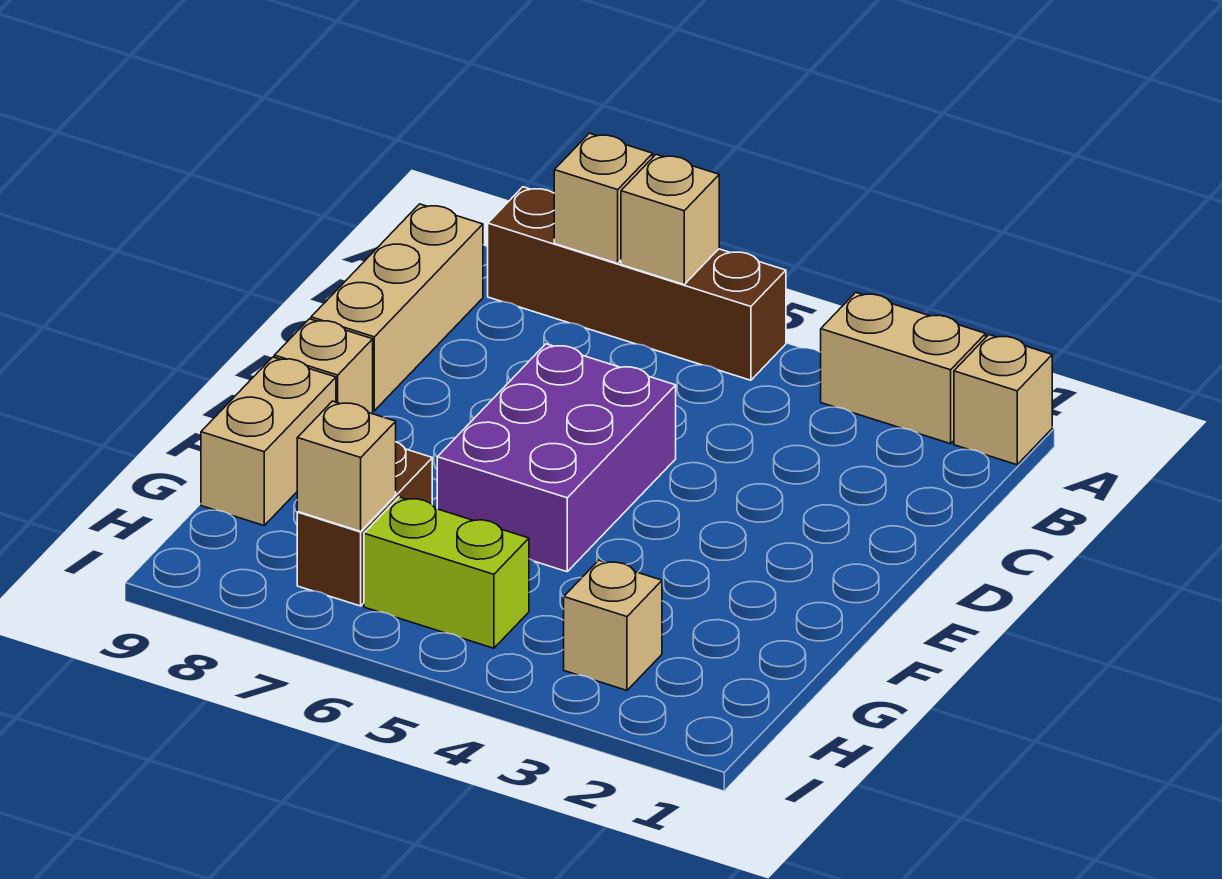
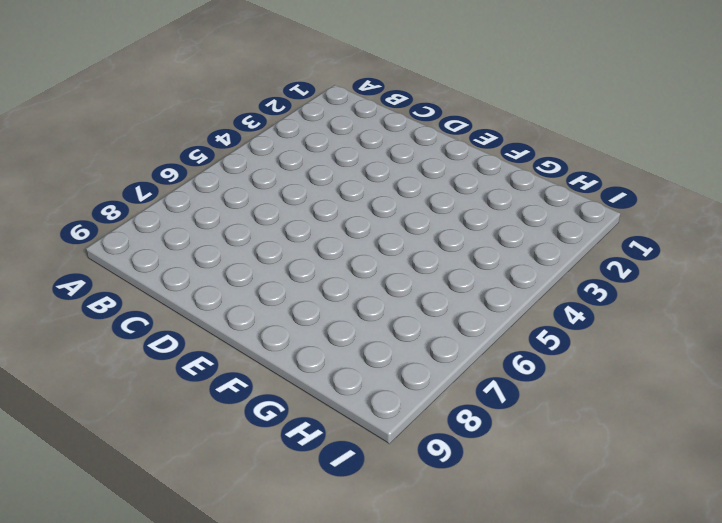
none -> tan brick A1 level 1
none -> tan brick A2:A3 level 1
none -> brown brick A5:A8 level 1

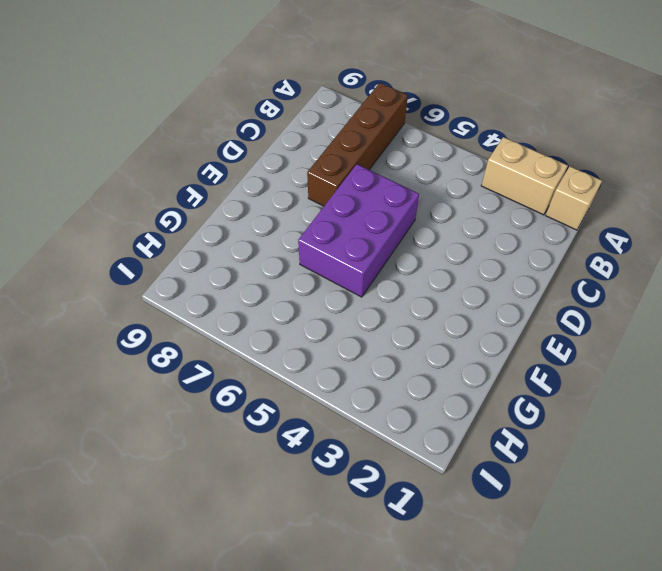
brown brick A7:D7 level 1 -> brown brick A5:A8 level 1
none -> tan brick B9:D9 level 1
none -> tan brick E9 level 1
none -> tan brick F9:G9 level 1

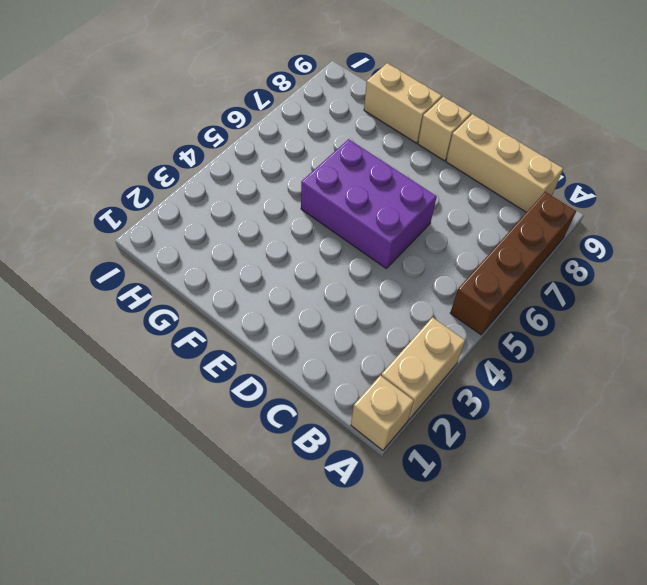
none -> brown brick G7:H7 level 1
none -> tan brick H3 level 1
none -> lime brick H5:H6 level 1

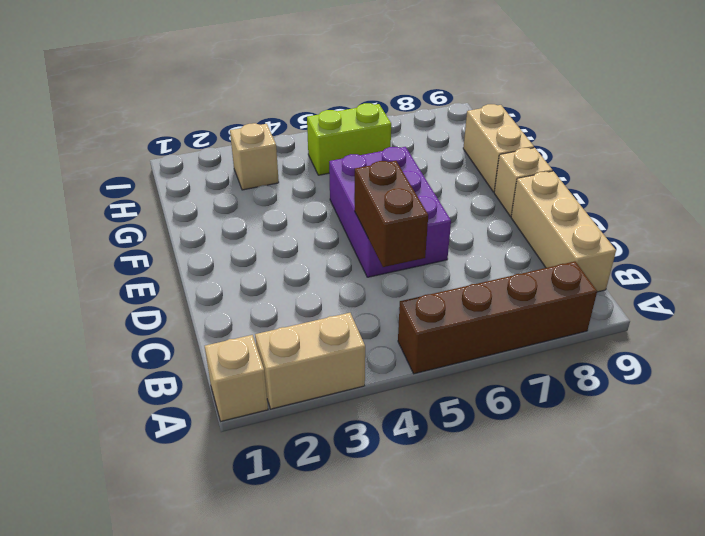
brown brick C5:D5 level 2 -> brown brick G7:H7 level 1
none -> tan brick A6 level 2
none -> tan brick A7 level 2
none -> tan brick H7 level 2

